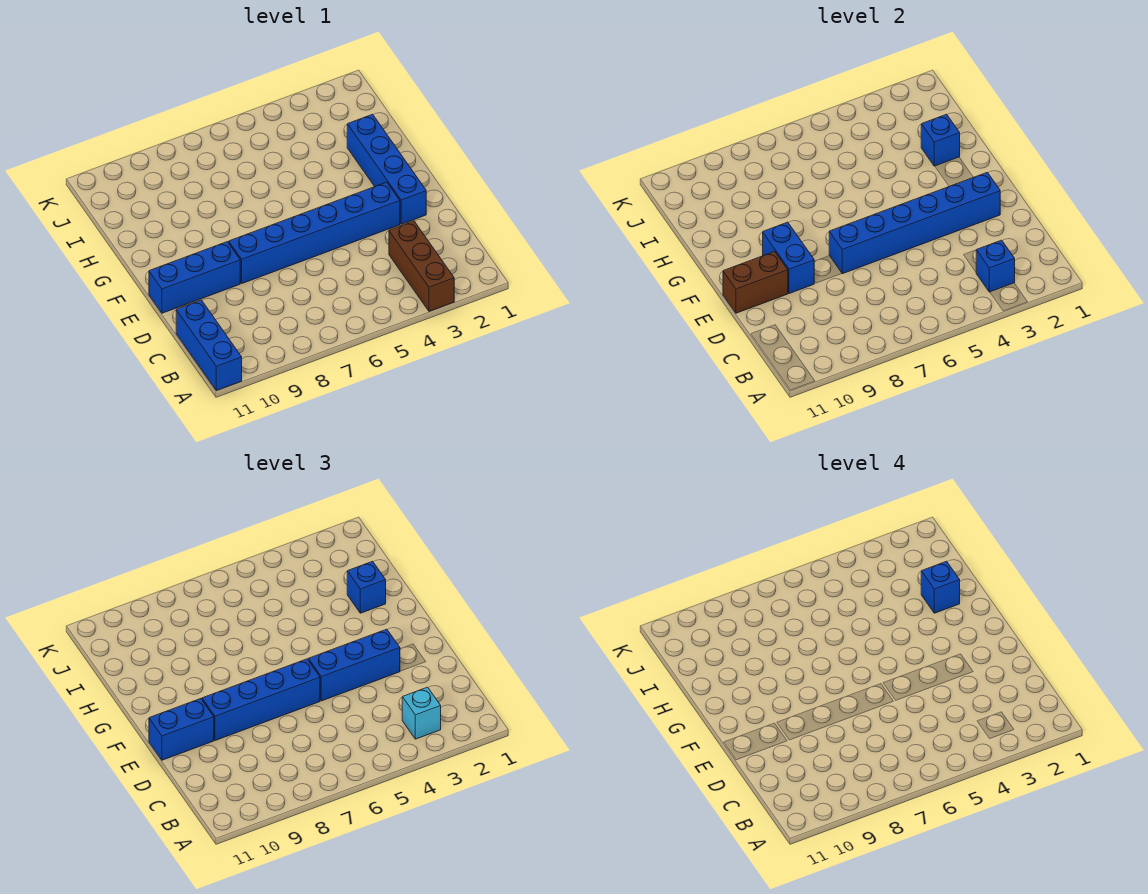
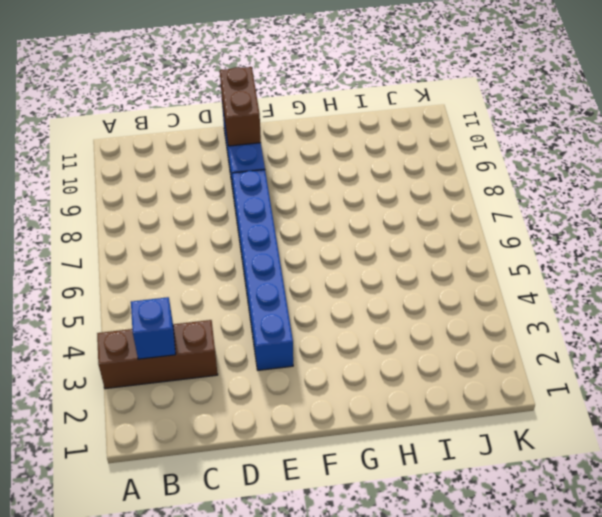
none -> blue brick A11:C11 level 1
none -> blue brick E2:H2 level 1
none -> blue brick E2:E7 level 2

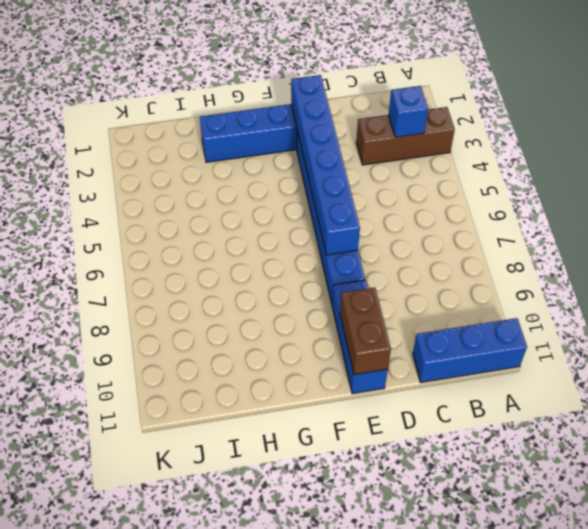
none -> blue brick E9:F9 level 2
none -> blue brick H2 level 2
none -> cyan brick B3 level 3

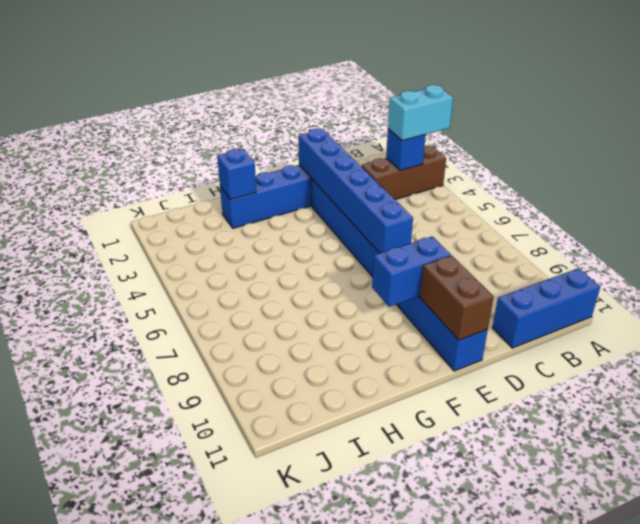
cyan brick A3:B3 level 3 -> cyan brick B3 level 3
none -> blue brick E3:E5 level 3
none -> blue brick E6:E9 level 3
none -> blue brick E10:E11 level 3

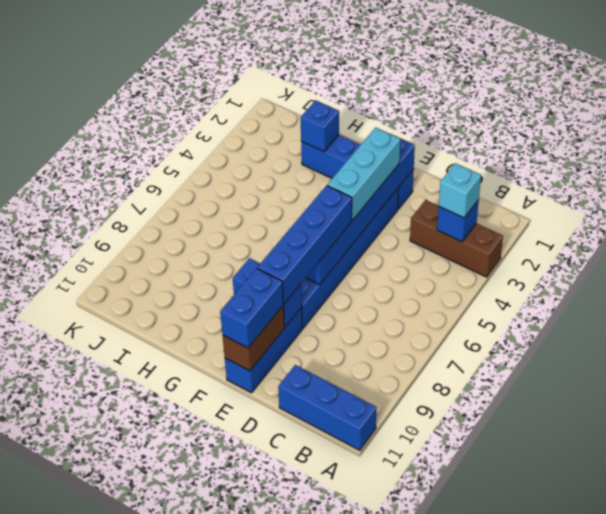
cyan brick E3:E5 level 3 -> blue brick E3:E5 level 3
none -> blue brick H2 level 3
none -> blue brick H2 level 4

